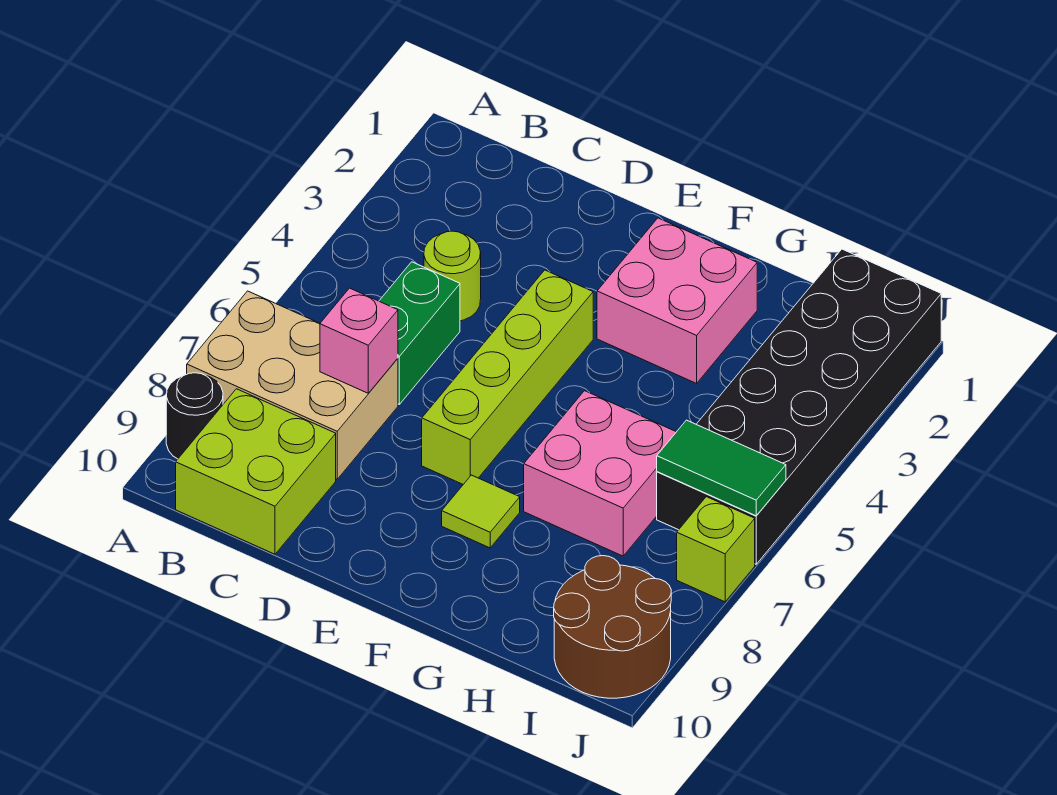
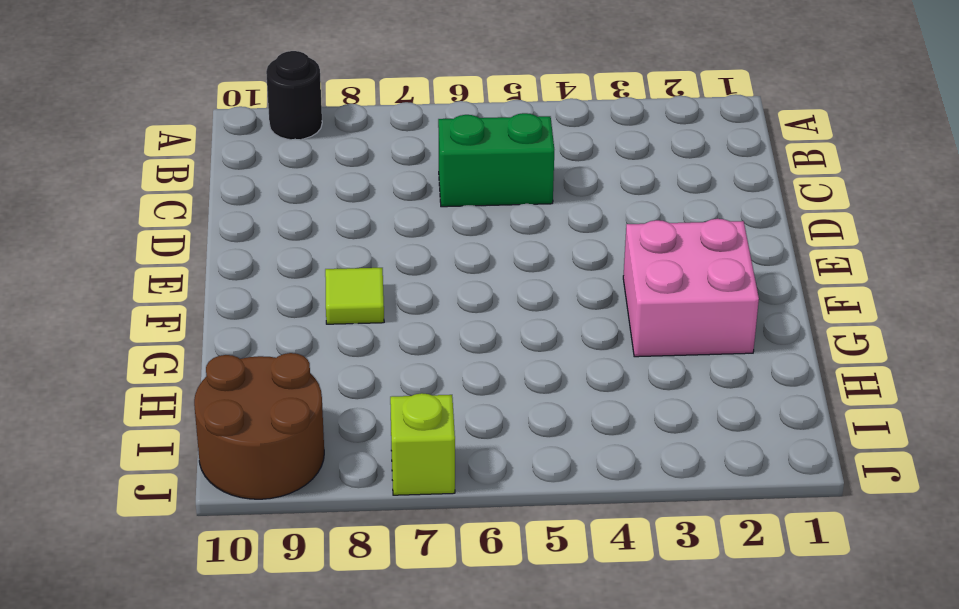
none -> tan brick A7:C8 level 1
none -> lime brick B9:C10 level 1
none -> lime round brick C4 level 1

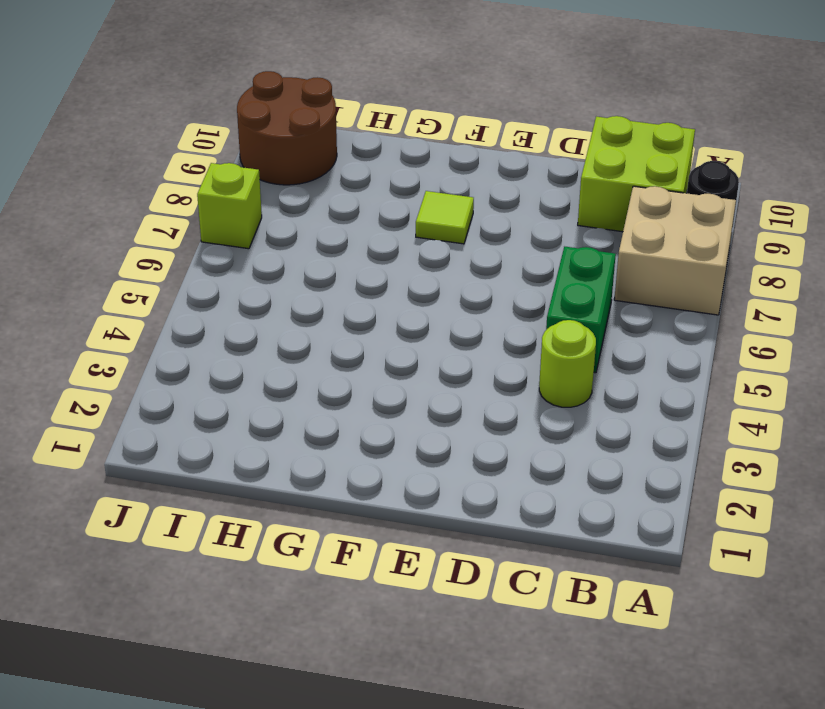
tan brick A7:B8 level 1 -> tan brick A7:C8 level 1
none -> lime brick E4:E7 level 1
none -> pink brick F2:G3 level 1
none -> pink brick G6:H7 level 1

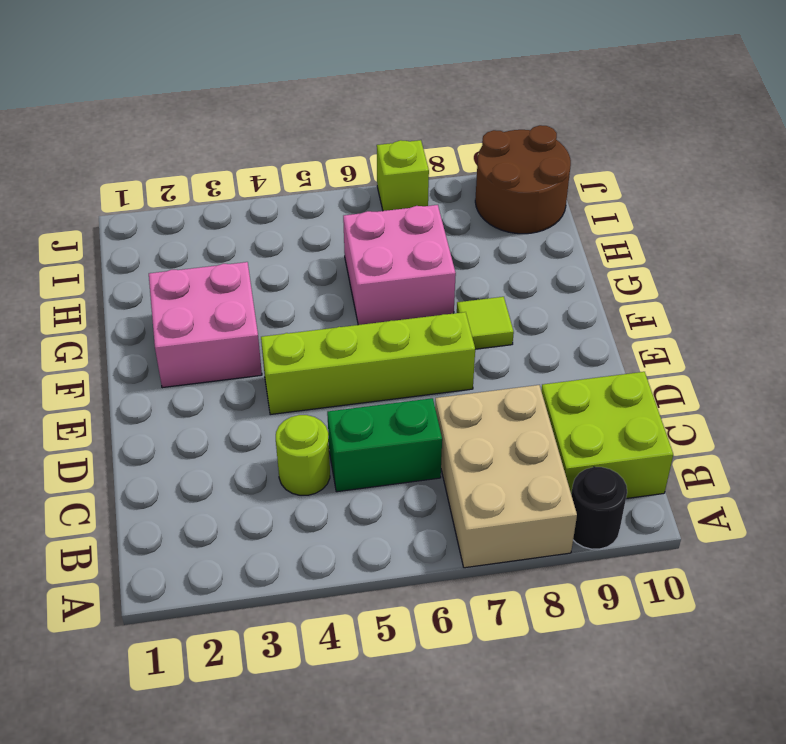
none -> black brick I1:J6 level 1
none -> pink brick C7 level 2
none -> green tile I6:J6 level 2

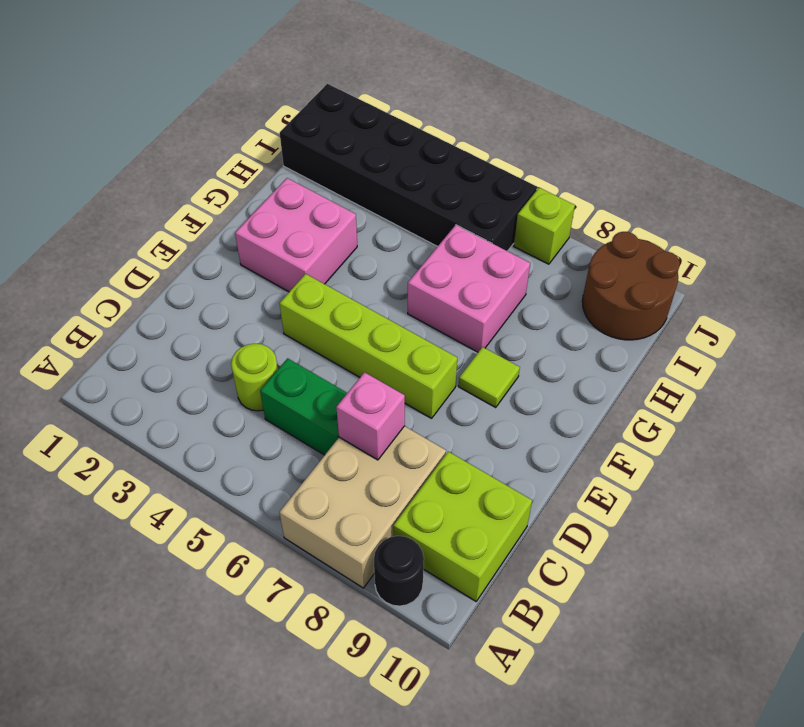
none -> green tile I6:J6 level 2

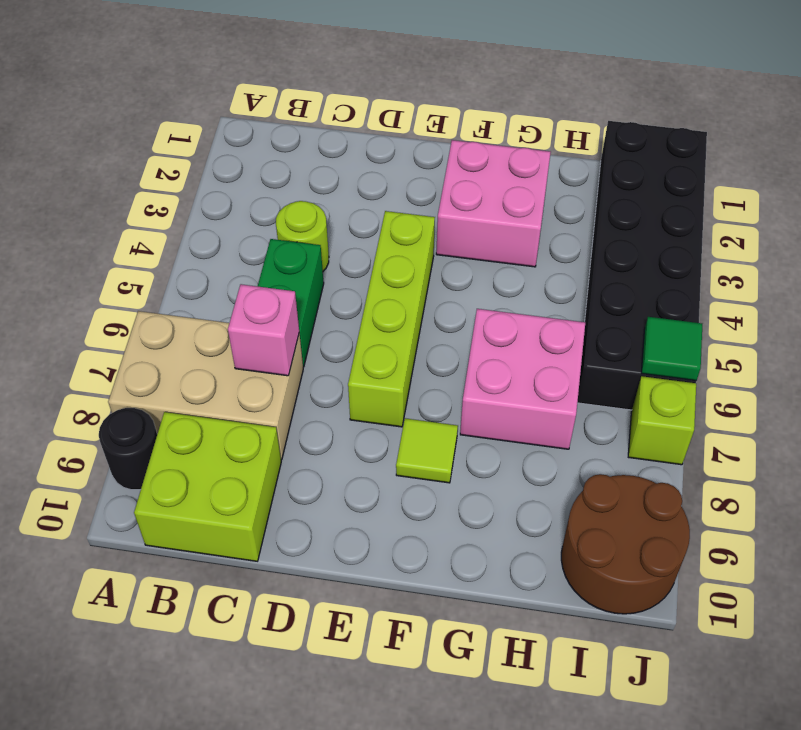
green tile J6 level 2 -> green tile I6:J6 level 2

